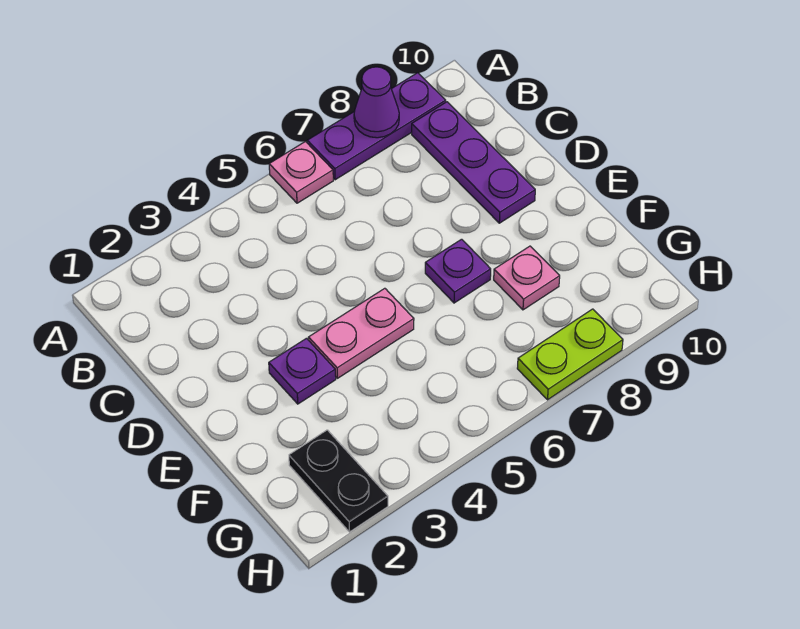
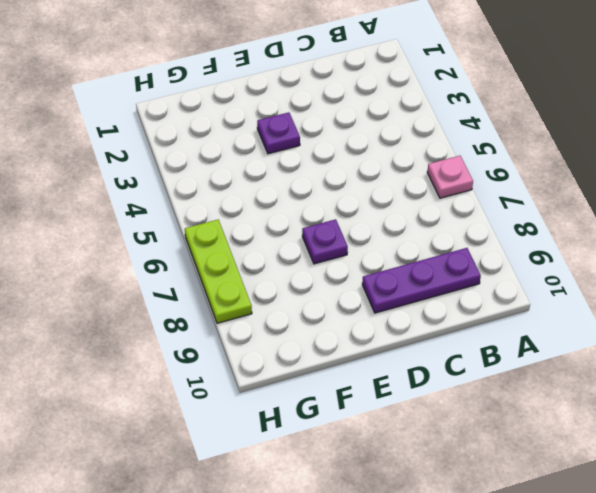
lime plate H6:H8 level 1 -> lime plate H7:H8 level 1
none -> purple plate A7:A9 level 1
none -> pink plate E4:E5 level 1

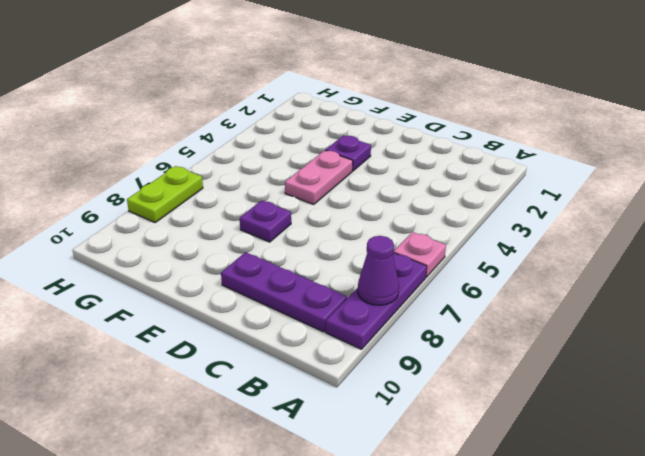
none -> pink plate F8 level 1
none -> black plate G2:H2 level 1

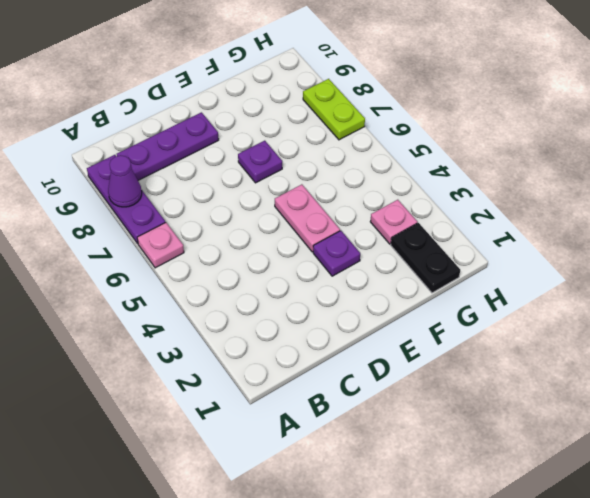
black plate G1:G2 level 1 -> black plate G2:H2 level 1
pink plate G3 level 1 -> pink plate F8 level 1

